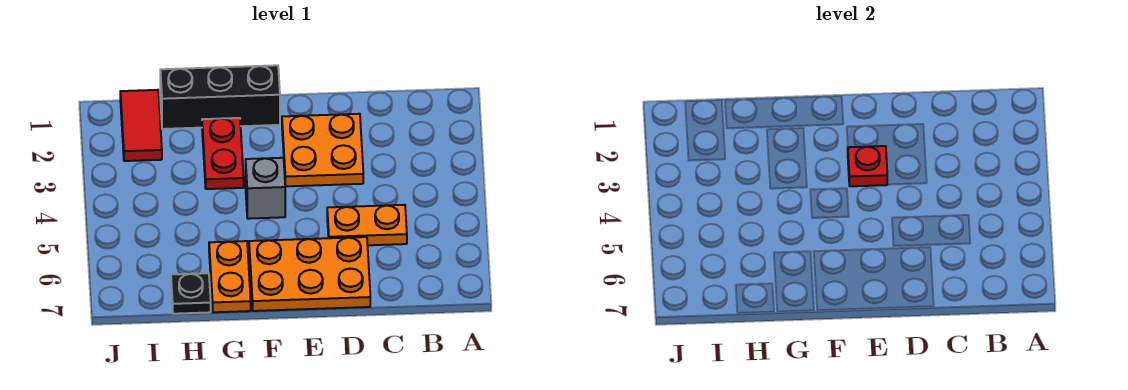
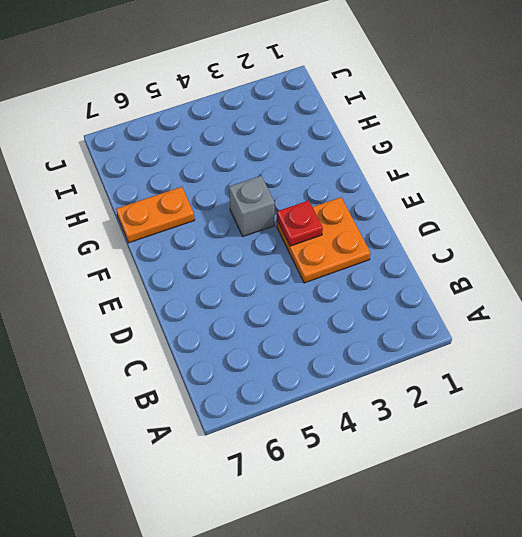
none -> orange plate C5:D5 level 1
none -> orange plate D6:F7 level 1

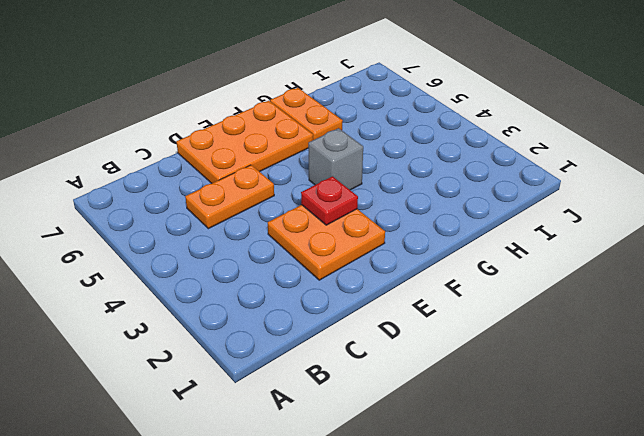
none -> black brick F1:H1 level 1
none -> red plate G2:G3 level 1

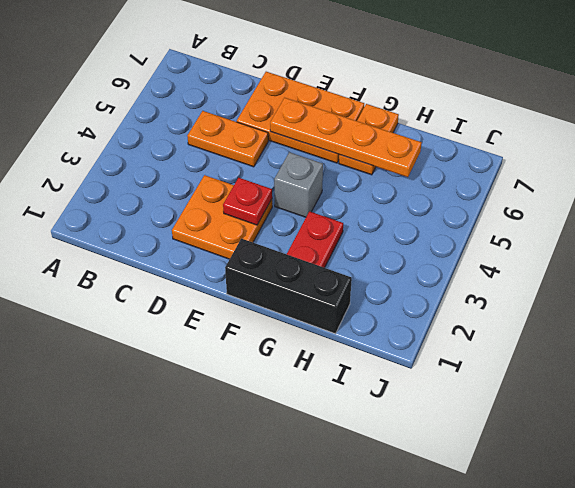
orange plate E6:H6 level 2 -> none
none -> black plate H7 level 1
none -> red tile I1:I2 level 1

